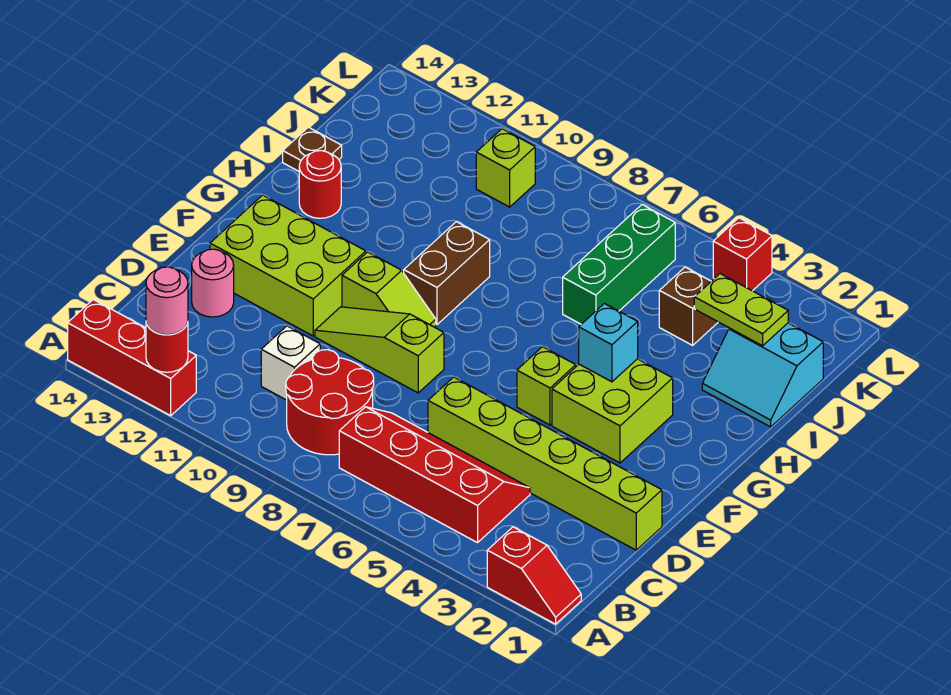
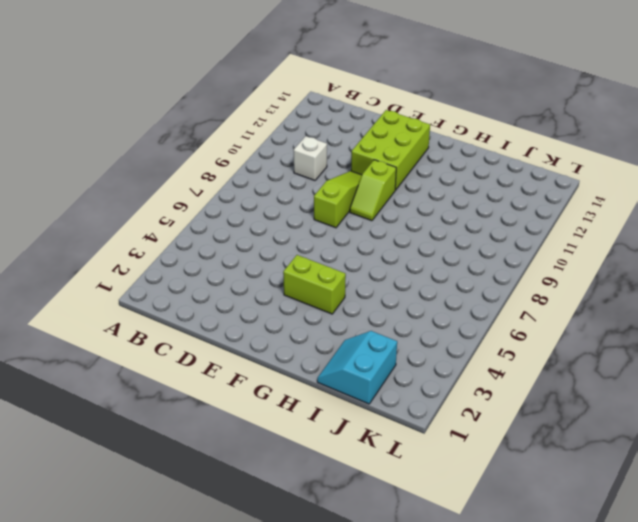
lime brick F4:G4 level 1 -> lime brick F3:G4 level 1
none -> red slope A1:A2 level 1 top 2
none -> red brick A12:A14 level 1
none -> red slope B4:C7 level 1 top B

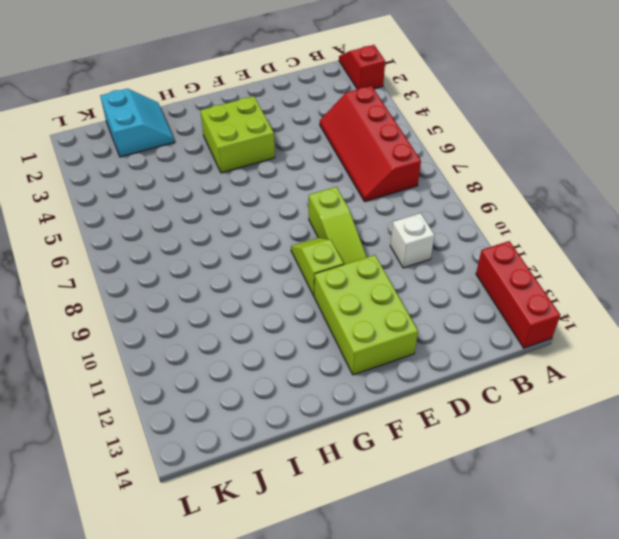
none -> red round brick B8:C9 level 1
none -> lime brick D1:D6 level 1
none -> pink round brick D13 level 1

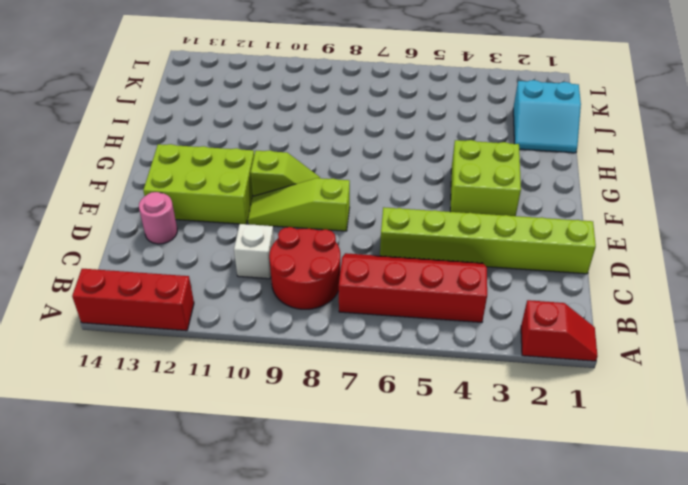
none -> lime brick F5 level 1
none -> brown brick G9:H9 level 1
none -> red round brick H13 level 1

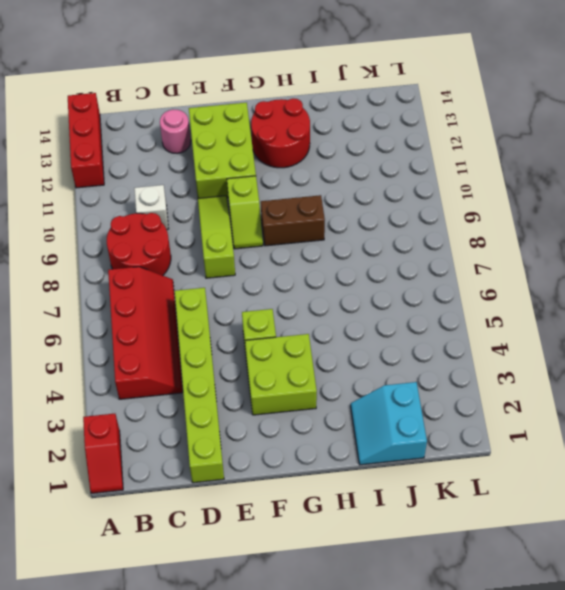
red round brick G12:H13 level 1 -> red round brick H13 level 1
none -> green brick I6:K6 level 1
none -> brown plate I14 level 1
none -> brown brick J4 level 1

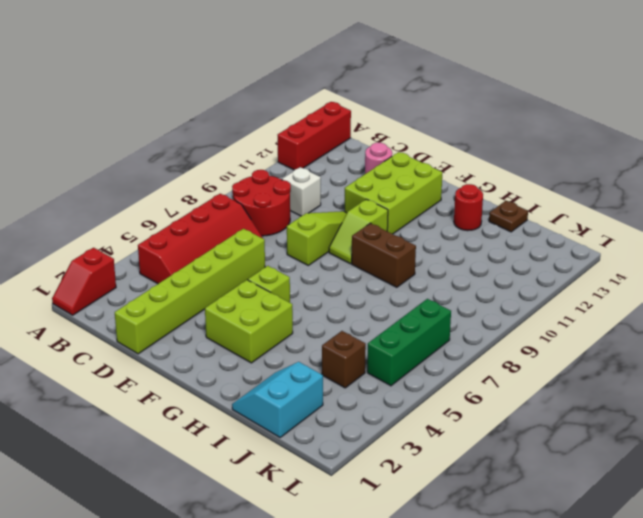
green brick K5:K7 level 1 -> green brick I6:K6 level 1
none -> lime brick K10 level 1
none -> red brick L4 level 1
none -> red round brick A12 level 2

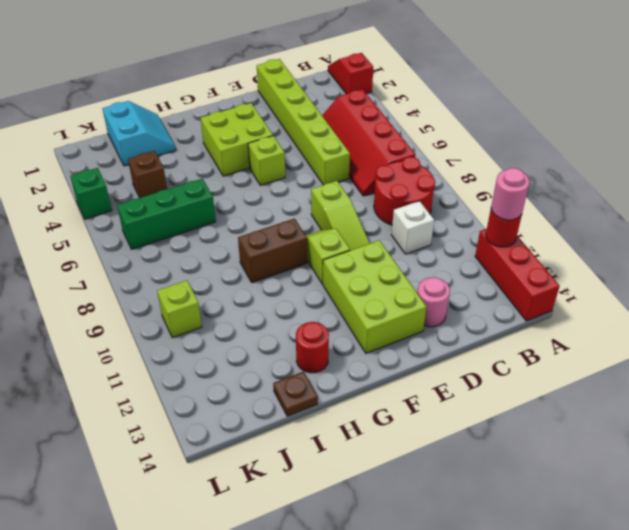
green brick L4 level 1 -> red brick L4 level 1
none -> cyan brick G4 level 2
none -> lime plate J2:J3 level 2

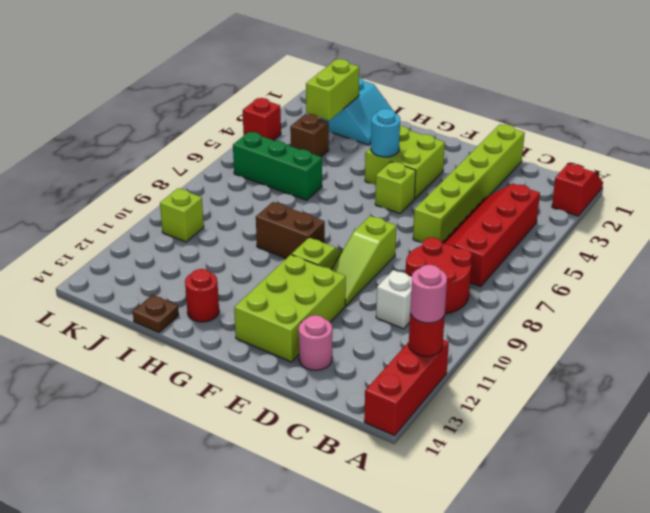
cyan round brick G4 level 2 -> cyan brick G4 level 2
lime brick J2:J3 level 2 -> lime plate J2:J3 level 2

